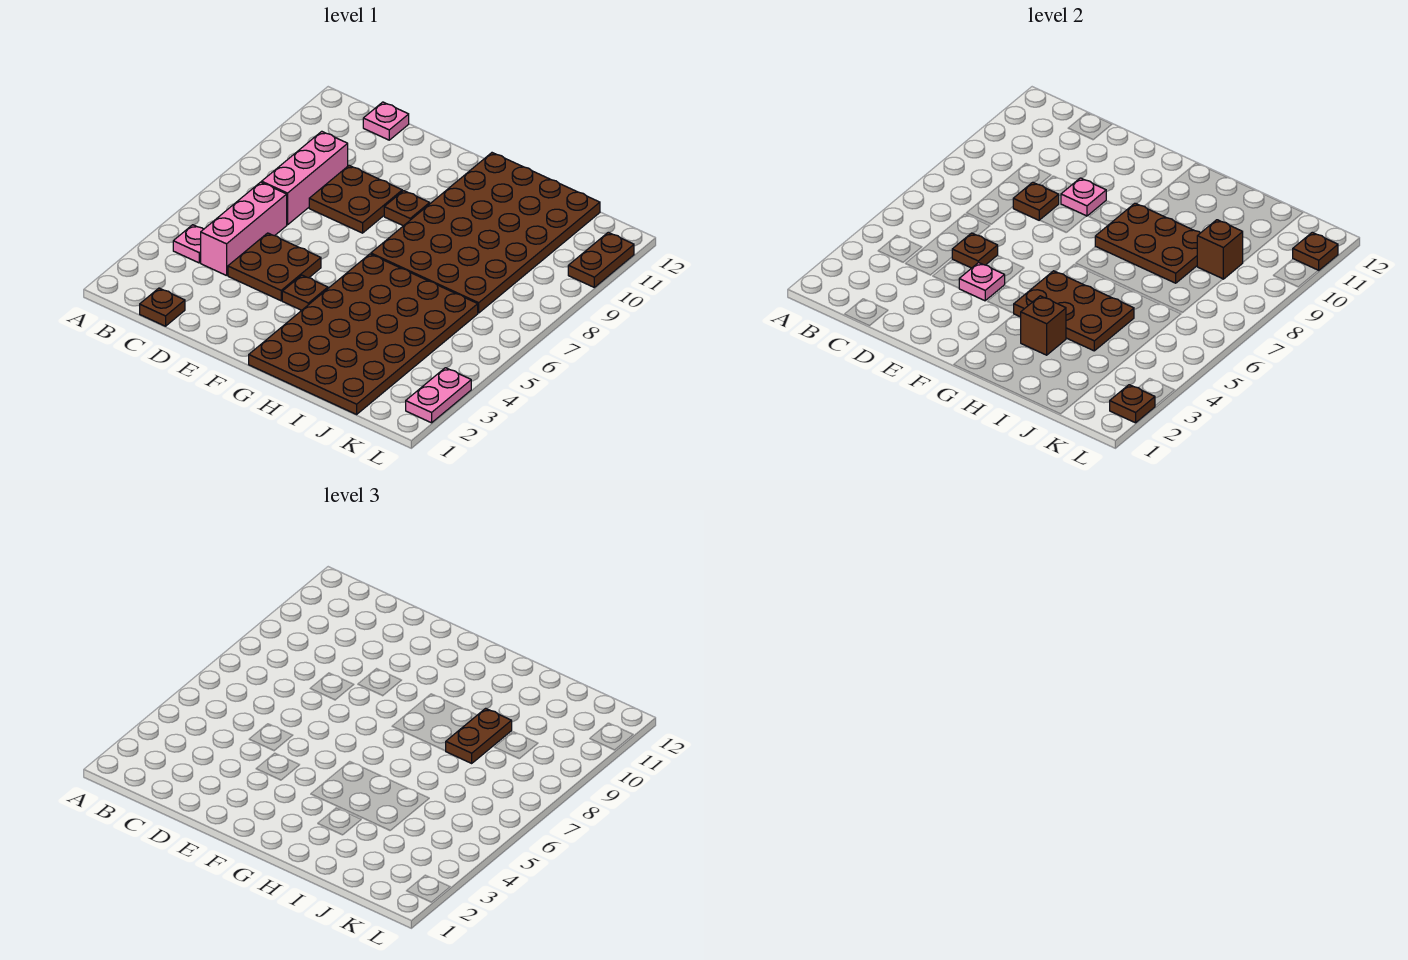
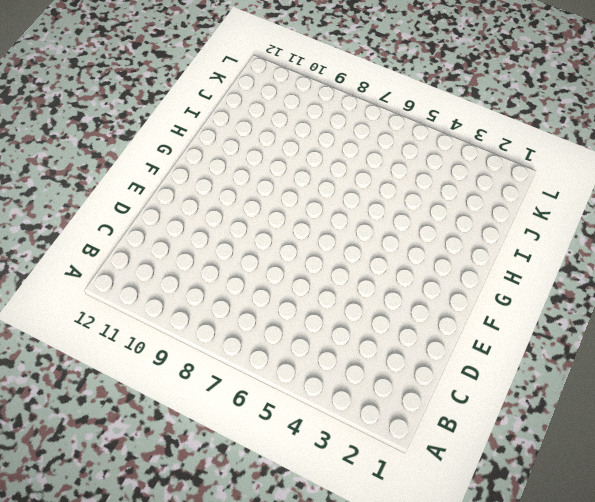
none -> pink plate B4 level 1
none -> brown plate C1 level 1
none -> pink brick C4:C6 level 1

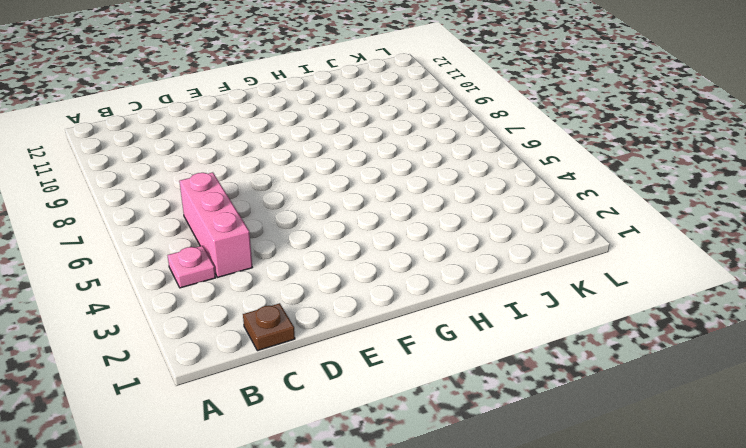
none -> pink brick C7:C9 level 1
none -> pink plate C12 level 1
none -> brown plate D4:E5 level 1

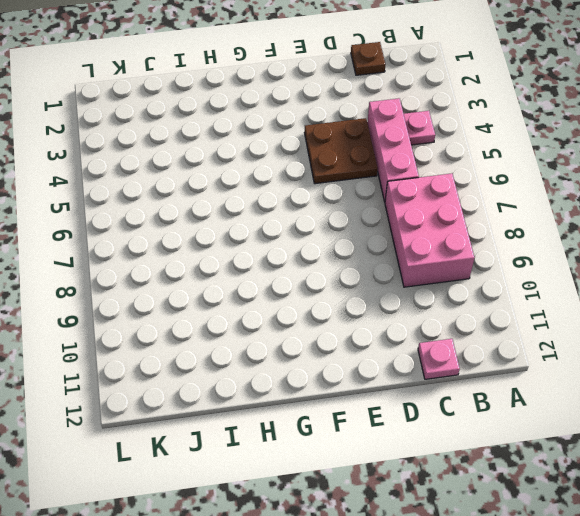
pink brick B7:C9 level 1 -> pink brick C7:C9 level 1
none -> brown plate D8:E9 level 1
none -> brown plate F4 level 1
none -> brown plate F9 level 1

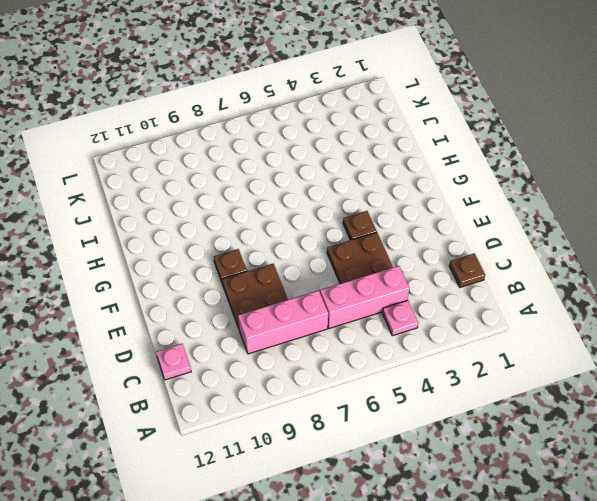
none -> brown plate G1:J6 level 1
none -> brown plate G7:J12 level 1
none -> pink plate L2:L3 level 1

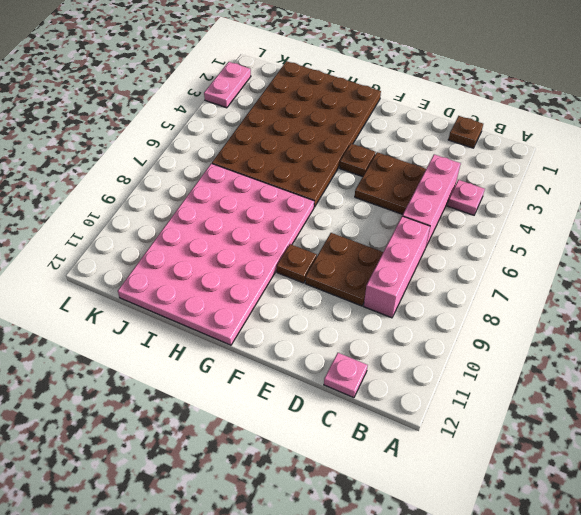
pink plate G7:J12 level 1 -> brown plate G7:J12 level 1
none -> brown plate L10:L11 level 1
none -> brown plate D5 level 2
none -> brown plate D8 level 2

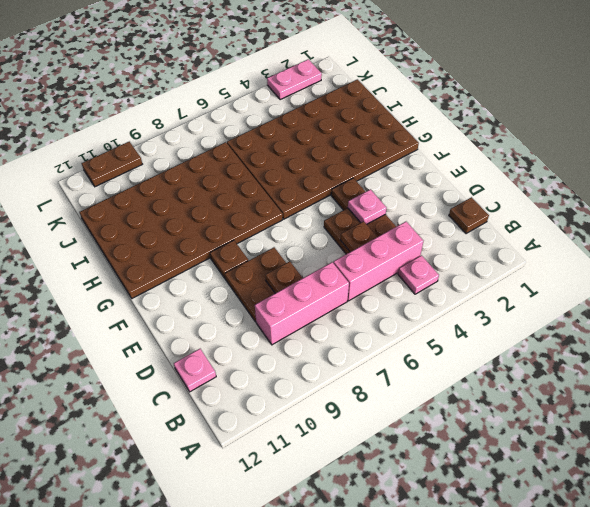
none -> pink plate E9 level 2
none -> brown plate G4:I5 level 2
none -> brown plate G8:I9 level 2

